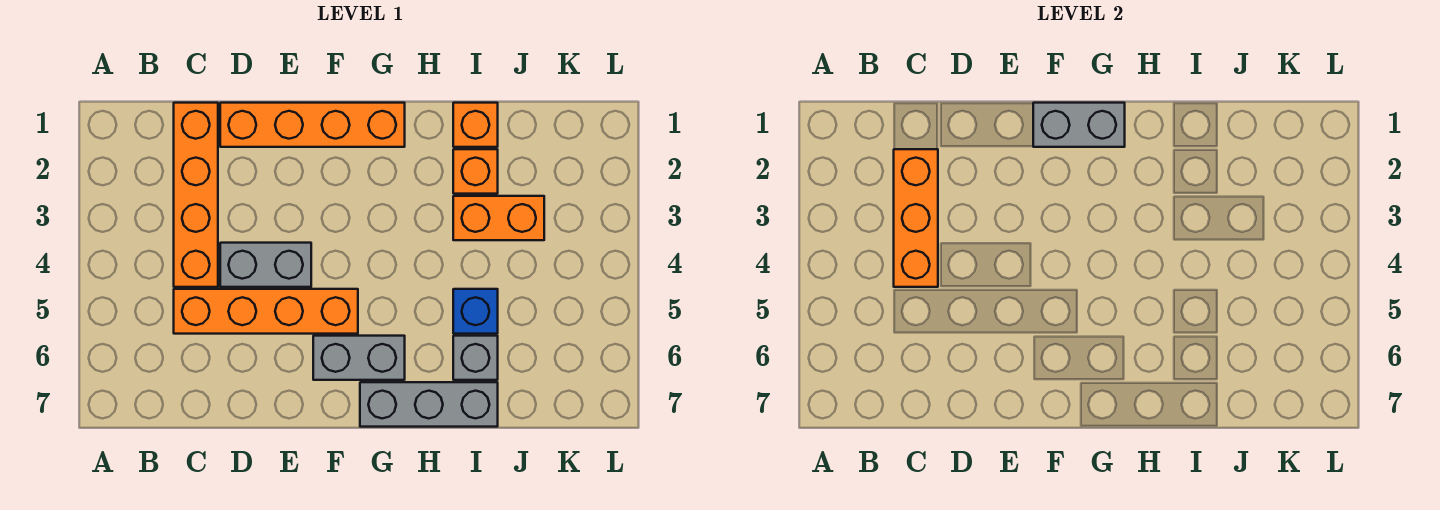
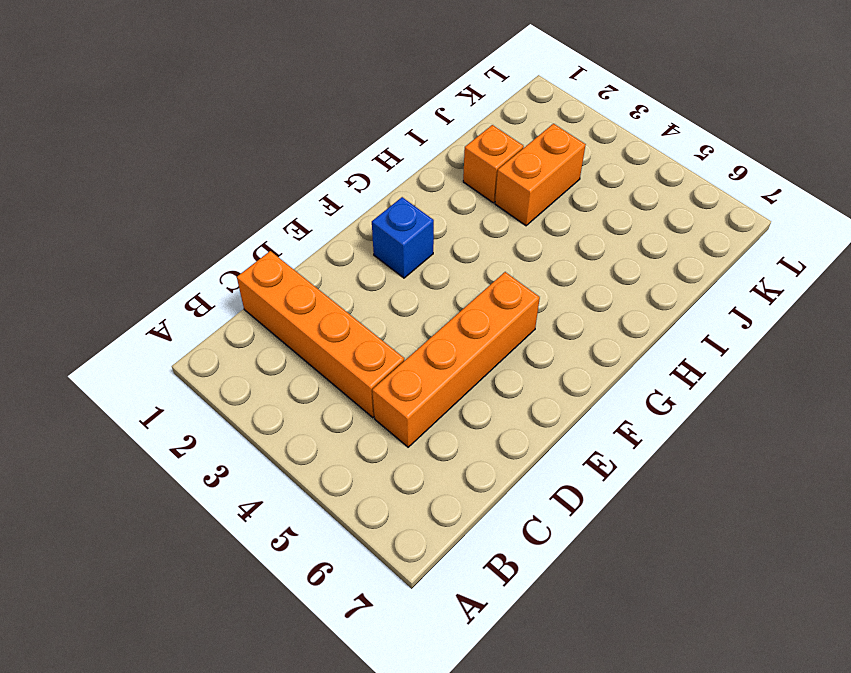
blue brick F2 level 1 -> blue brick I5 level 1
none -> orange brick D1:G1 level 1
none -> grey brick D4:E4 level 1
none -> grey brick F6:G6 level 1

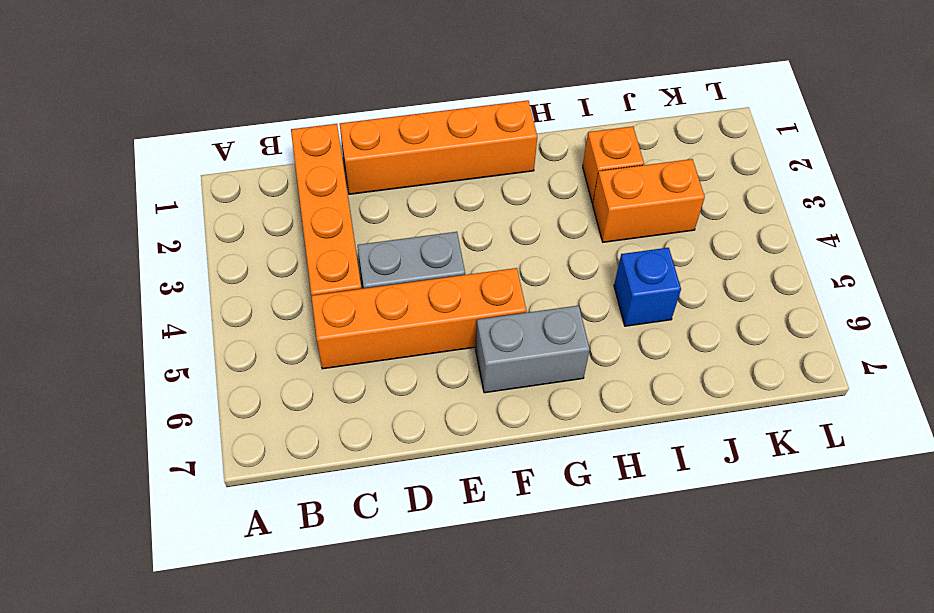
none -> grey brick G7:I7 level 1
none -> orange brick I1 level 1
none -> grey brick I6 level 1

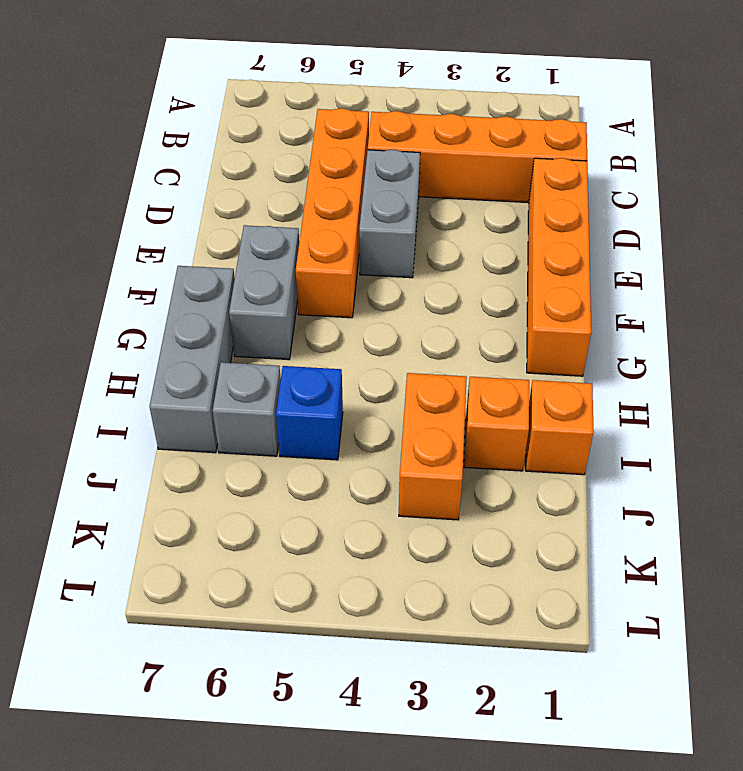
none -> orange brick C2:C4 level 2
none -> grey brick F1:G1 level 2

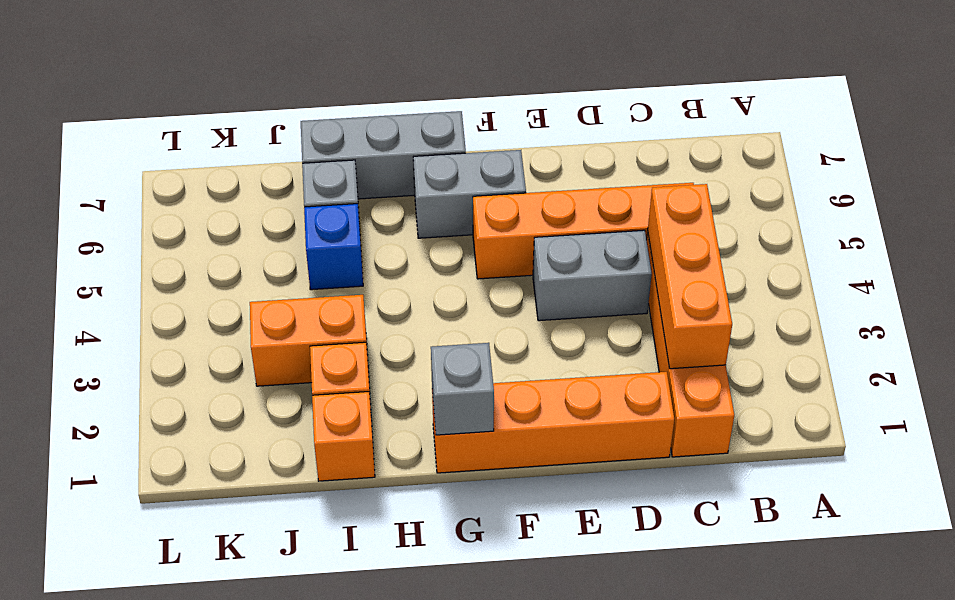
grey brick G1 level 2 -> grey brick F1:G1 level 2

